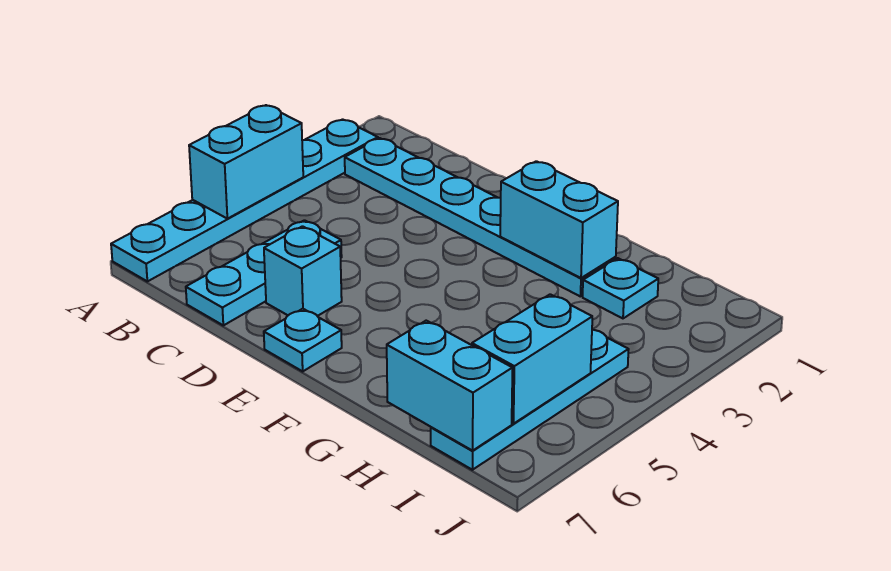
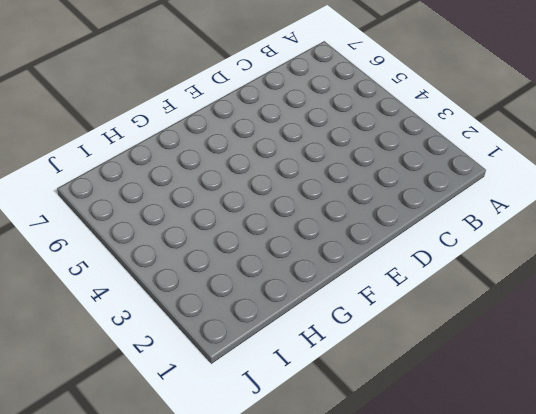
none -> cyan plate A2:A7 level 1
none -> cyan plate B2:G2 level 1

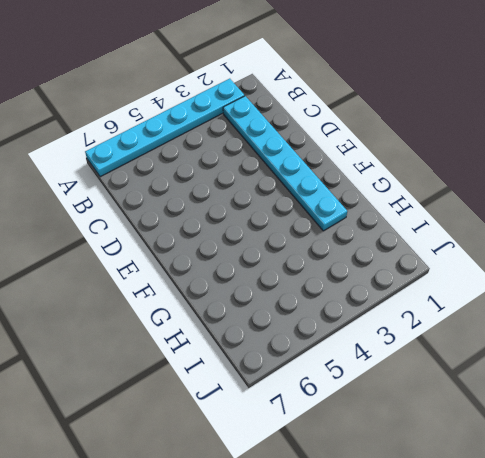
none -> cyan plate C5:C7 level 1
none -> cyan brick D6 level 1

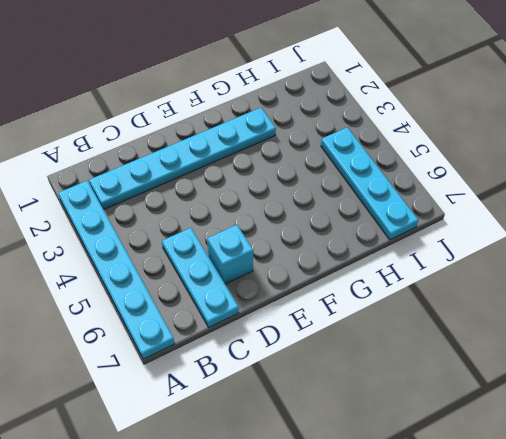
none -> cyan plate E7 level 1
none -> cyan plate H2 level 1

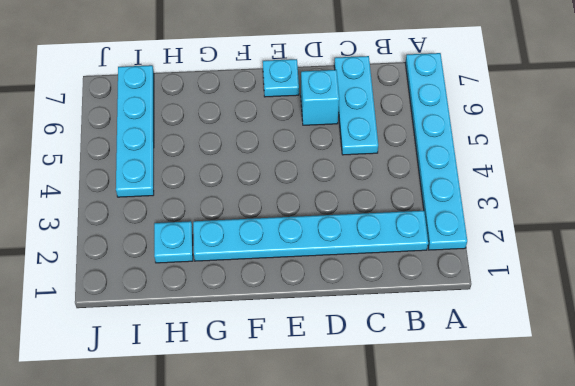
none -> cyan brick A4:A5 level 2
none -> cyan brick F2:G2 level 2

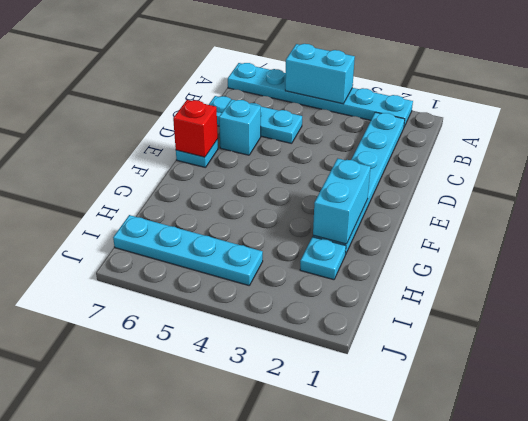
red brick E7 level 2 -> none
none -> cyan brick H7:I7 level 2
none -> cyan brick I5:I6 level 2

